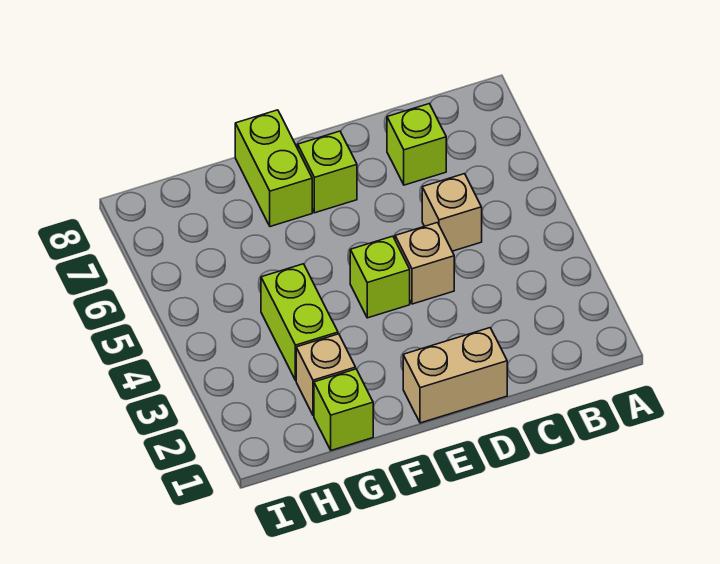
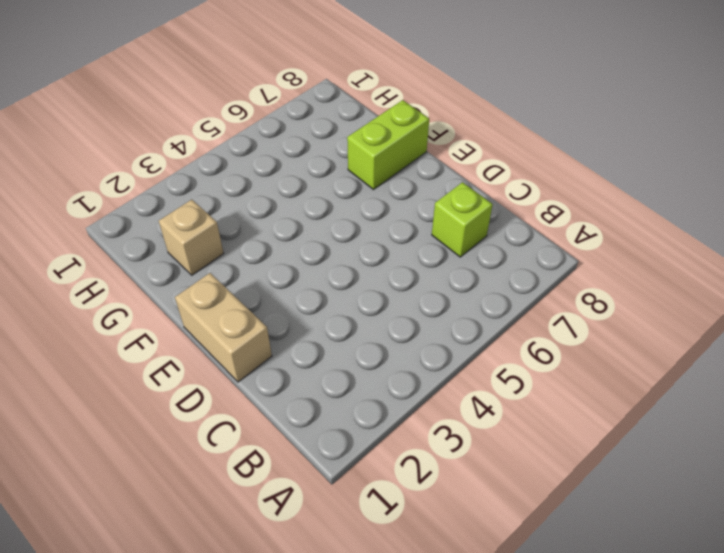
none -> tan brick C5 level 1
none -> tan brick D4 level 1

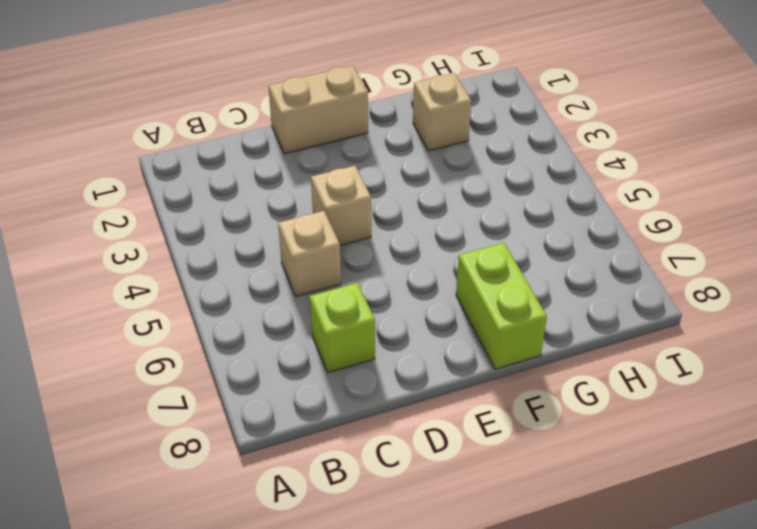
none -> lime brick E4 level 1
none -> lime brick E7 level 1

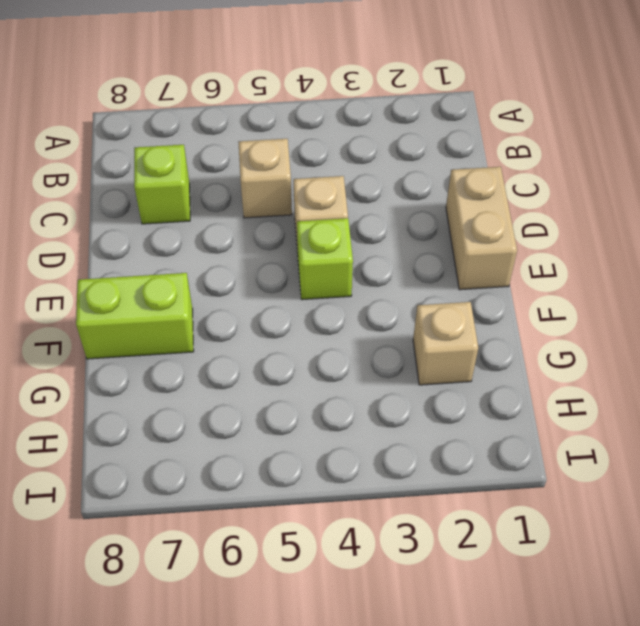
none -> lime brick E7 level 1
none -> lime brick G1 level 1

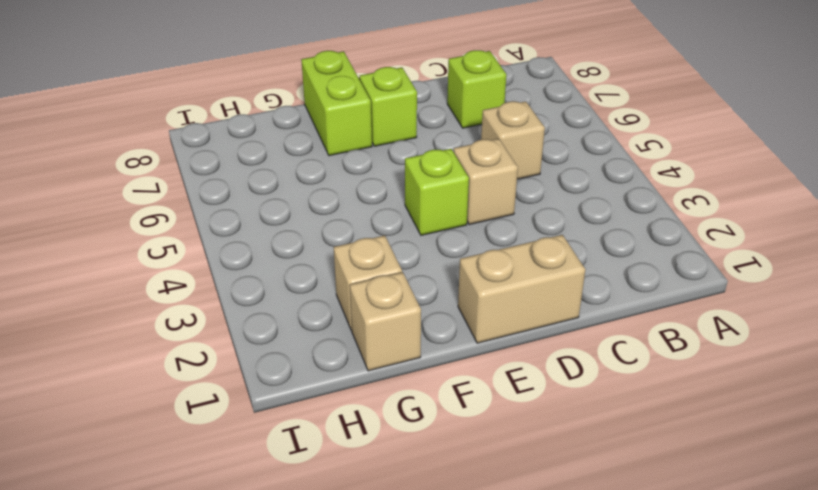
tan brick G1 level 1 -> lime brick G1 level 1
none -> lime brick G3:G4 level 1

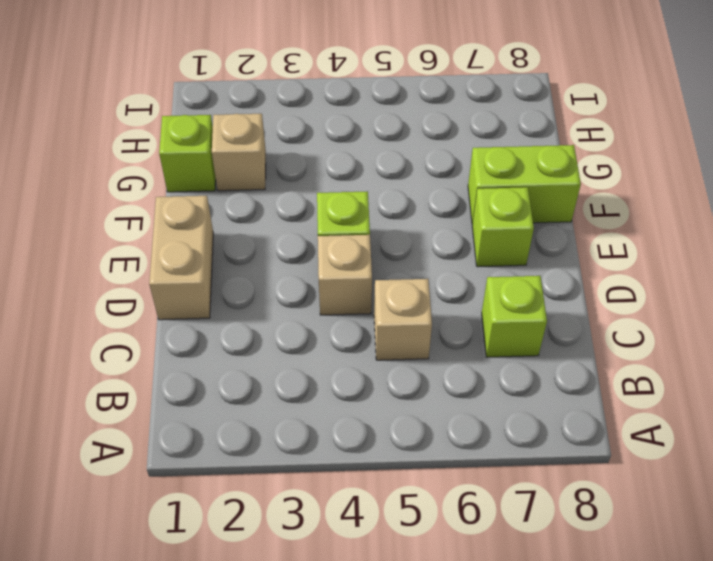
none -> lime brick G3:G4 level 1

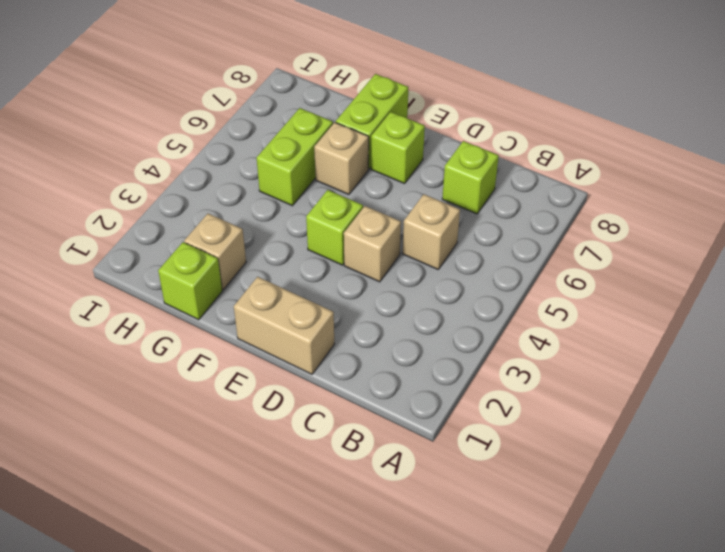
tan brick F6 level 1 -> none
lime brick G5:G6 level 1 -> lime brick G3:G4 level 1

